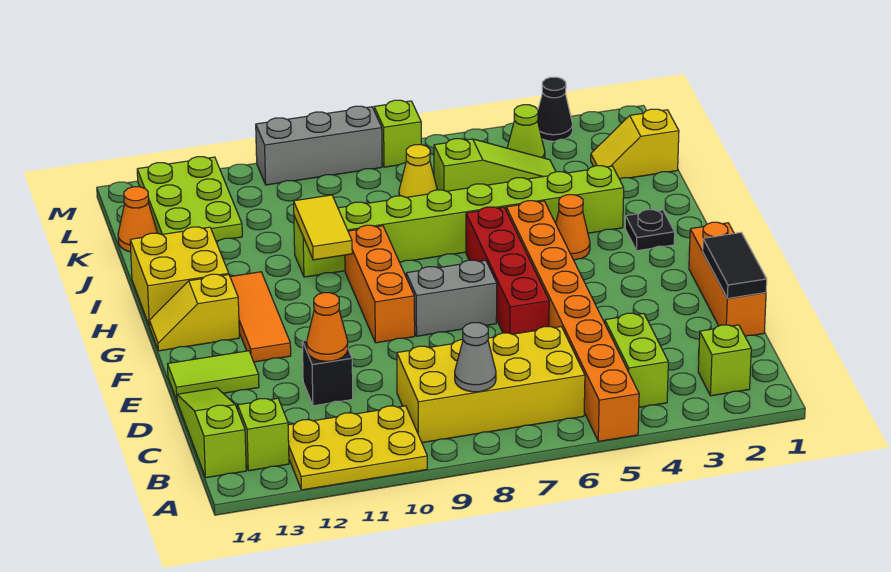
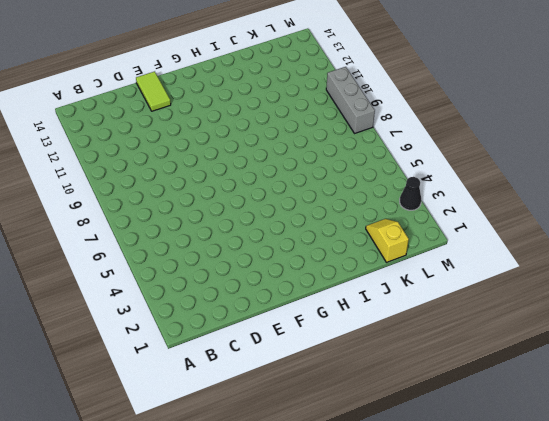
none -> orange brick A5:H5 level 1
none -> yellow plate A10:B12 level 1
none -> lime brick B2 level 1
none -> lime brick B4:C4 level 1

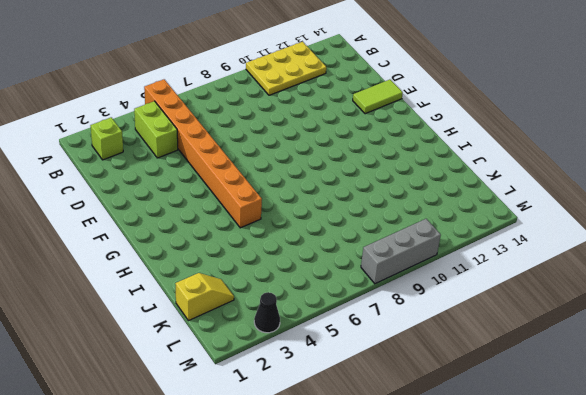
none -> yellow brick B6:C9 level 1
none -> lime brick B13 level 1
none -> lime slope B14:D14 level 1 top B
none -> orange brick D1:F1 level 1

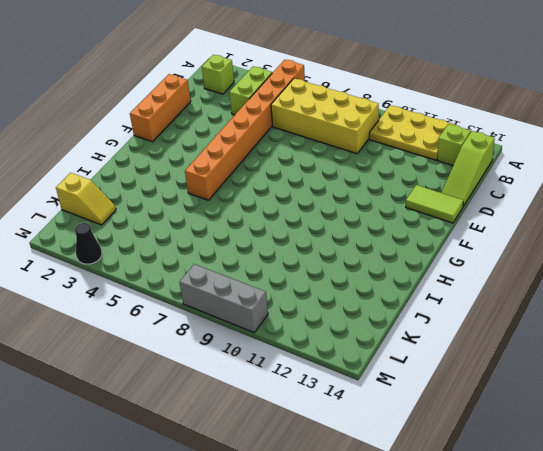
none -> black brick D11 level 1
none -> red brick E6:H6 level 1
none -> grey brick F7:F8 level 1
none -> orange brick F9:H9 level 1

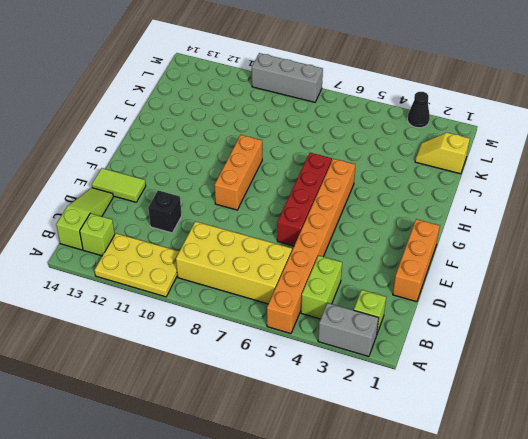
grey brick A2:A3 level 1 -> grey brick F7:F8 level 1
none -> orange tile F12:H12 level 1
none -> yellow slope G13:G14 level 1 top 13
none -> black plate H2 level 1
none -> orange cone H4 level 1

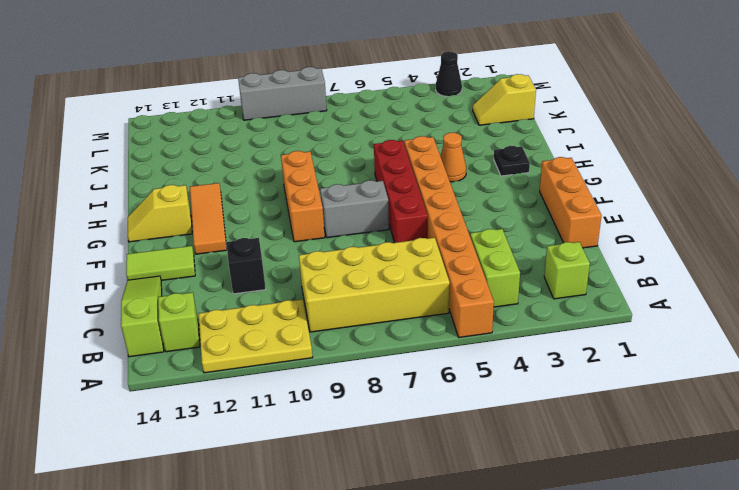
none -> yellow brick H13:I14 level 1
none -> lime brick I3:I10 level 1
none -> lime slope K4:K6 level 1 top 6
none -> yellow cone K7 level 1

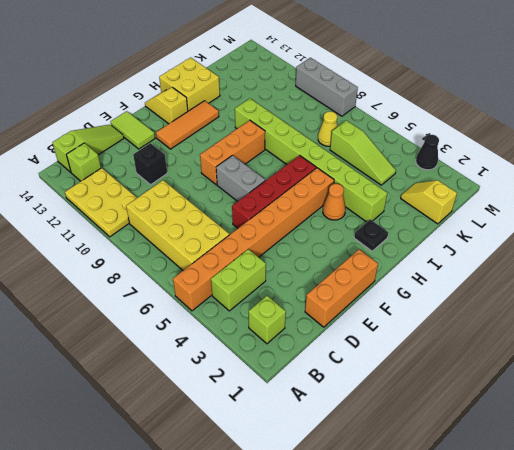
none -> lime plate K12:M13 level 1
none -> orange cone K14 level 1
none -> lime cone L4 level 1
none -> lime brick M7 level 1

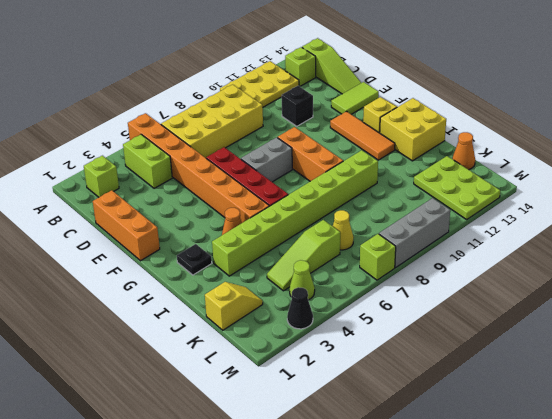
none -> grey cone B8 level 2
none -> black tile D1:E1 level 2
none -> orange cone D11 level 2
none -> yellow tile H10:I10 level 2

